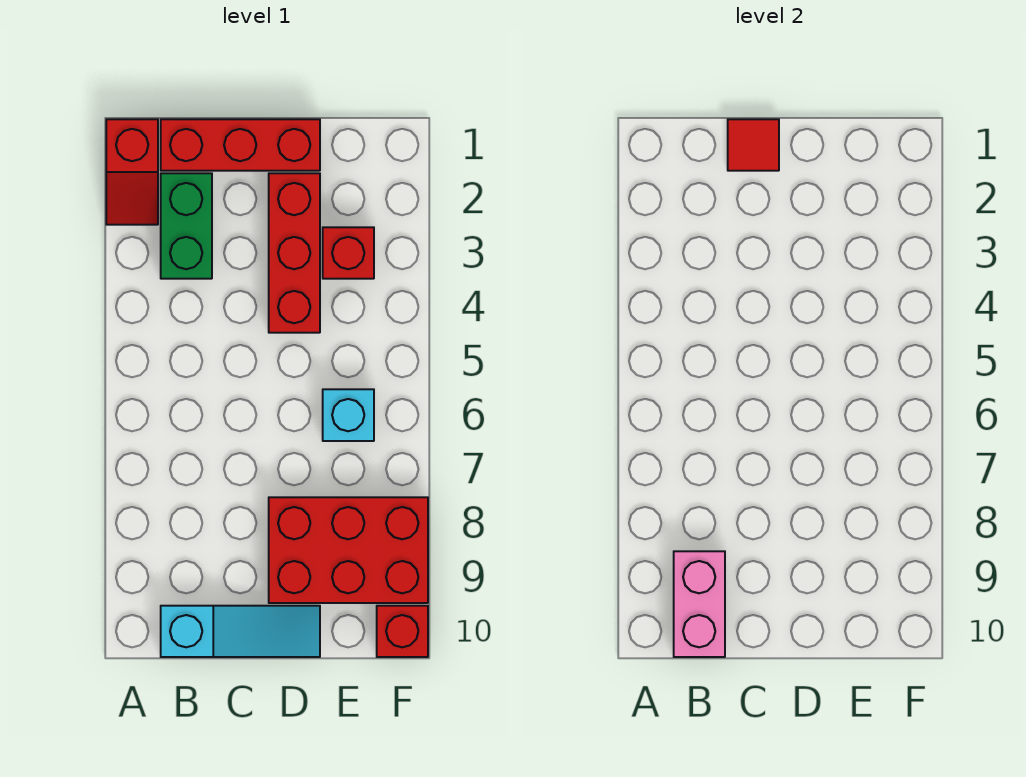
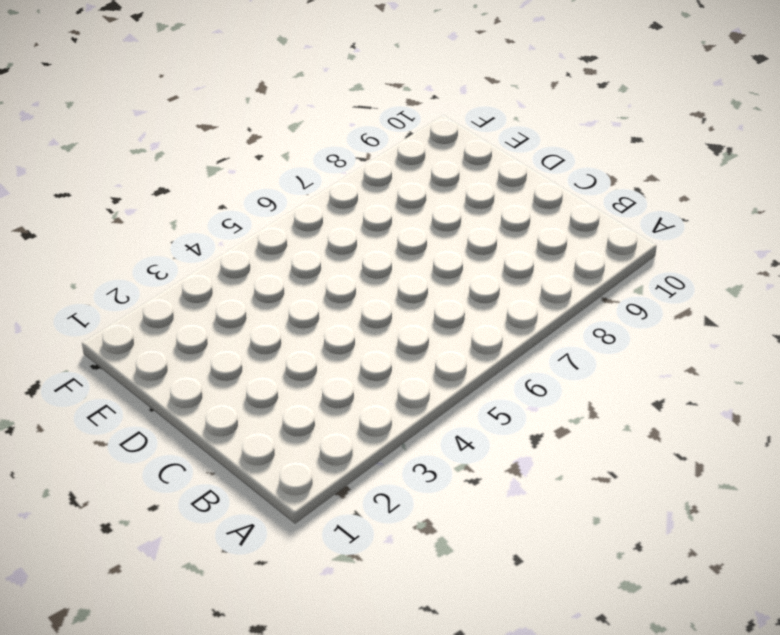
none -> red slope A1:A2 level 1 top 1
none -> red brick B1:D1 level 1

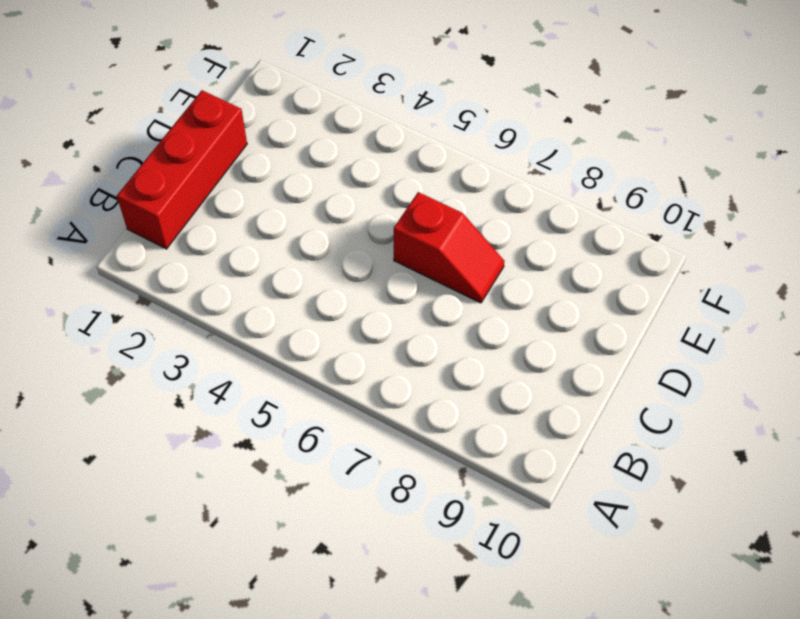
red slope D6:D7 level 1 top 6 -> red slope A1:A2 level 1 top 1
none -> green brick B2:B3 level 1
none -> cyan slope B10:D10 level 1 top B

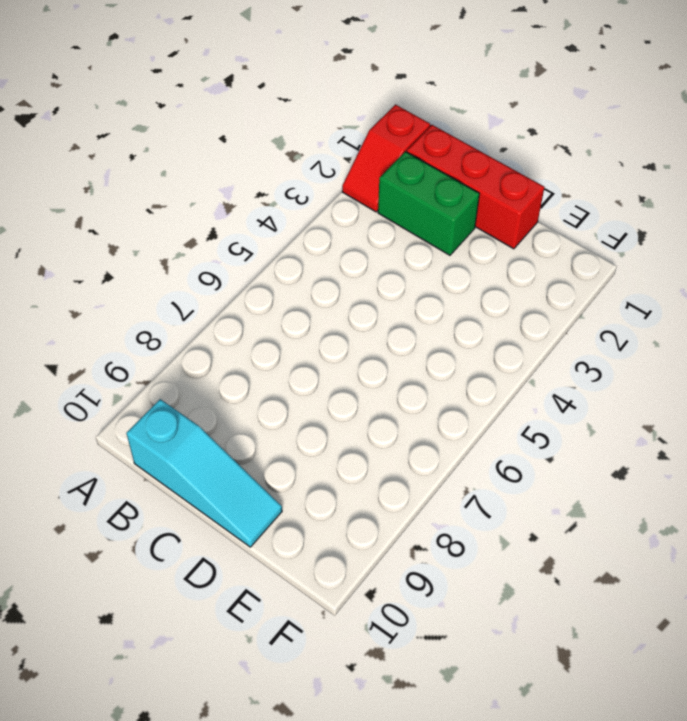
green brick B2:C2 level 1 -> green brick B2:B3 level 1
none -> red brick D2:D4 level 1
none -> red brick D8:F9 level 1

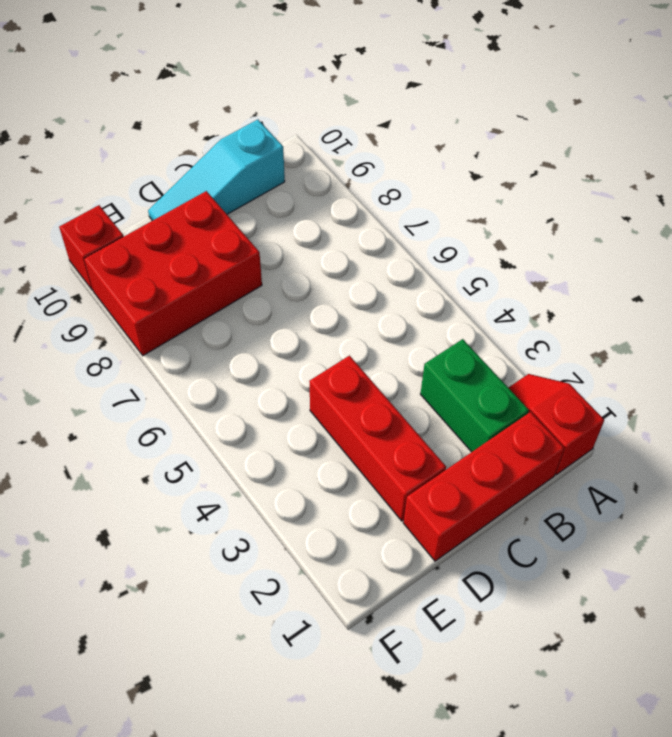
none -> red brick E3 level 1
none -> cyan brick E6 level 1

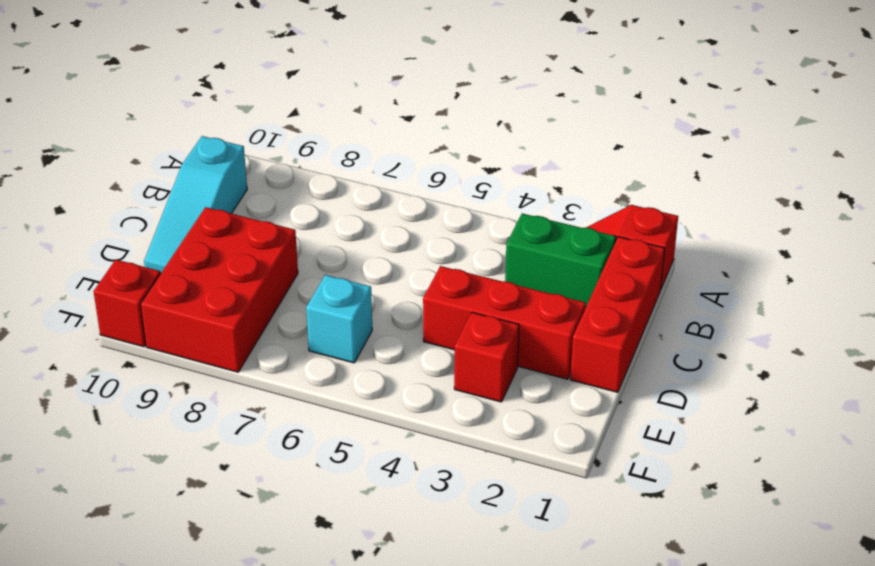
none -> pink brick B9:B10 level 2
none -> red tile C1 level 2

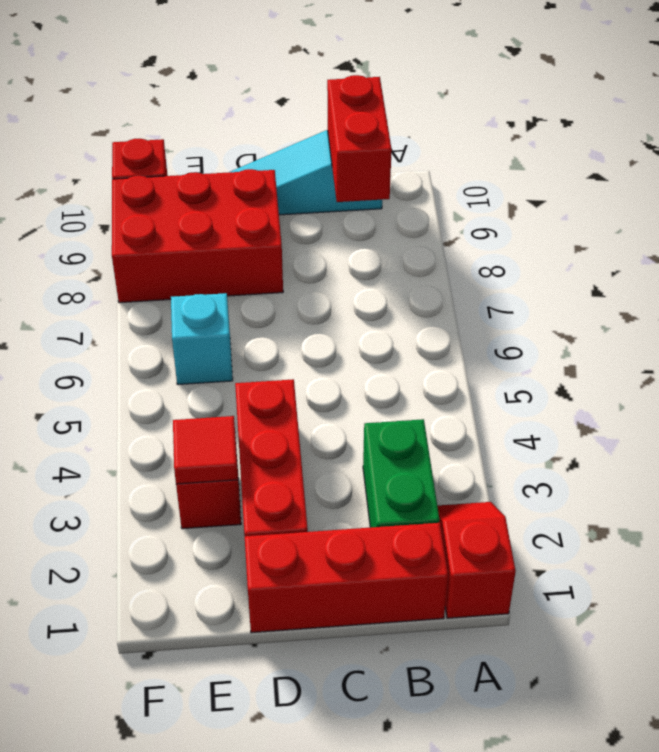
red brick B9:B10 level 2 -> pink brick B9:B10 level 2
red tile E3 level 2 -> red tile C1 level 2

